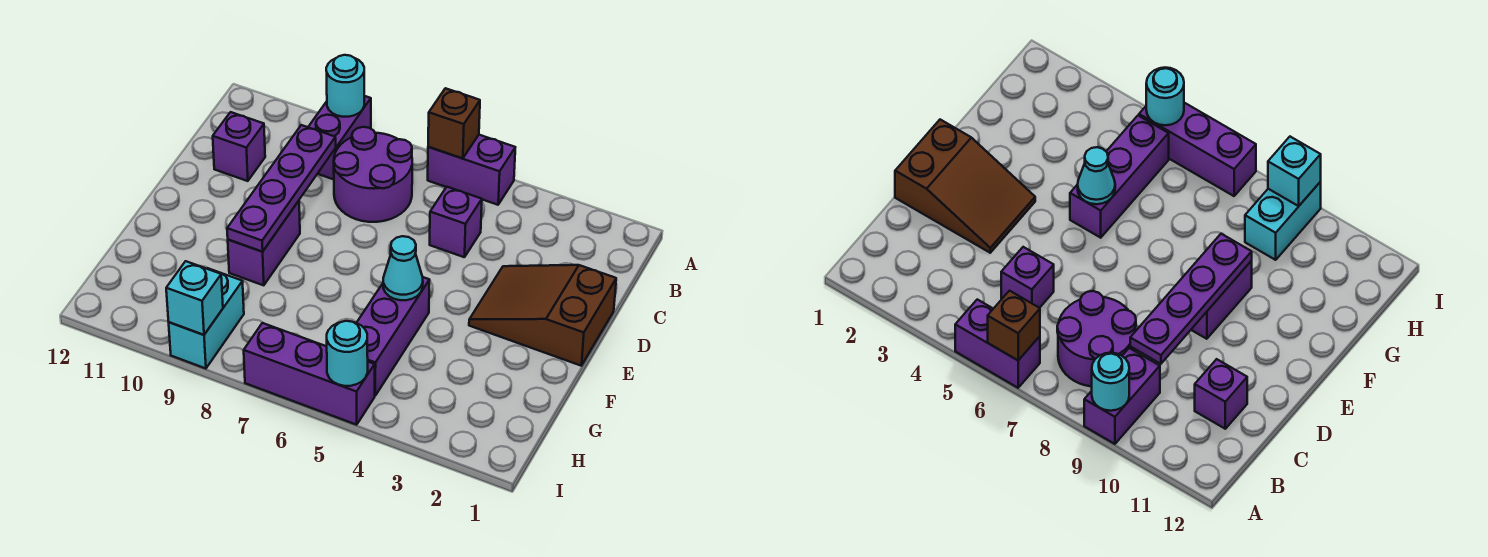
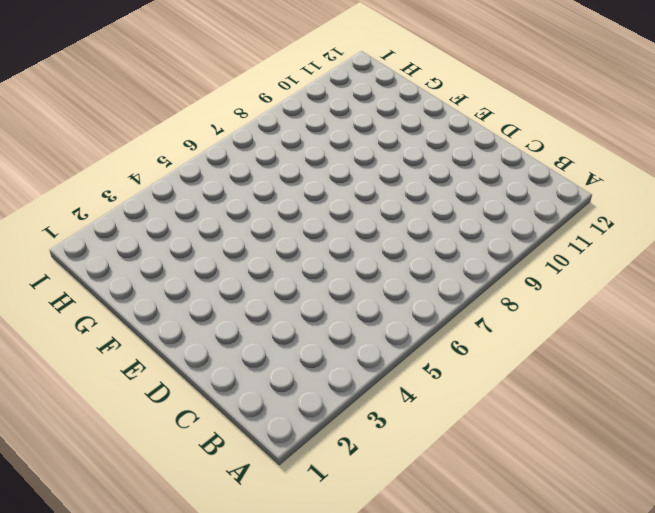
none -> purple brick A5:A6 level 1
none -> purple brick A9:B9 level 1
none -> purple round brick B7:C8 level 1

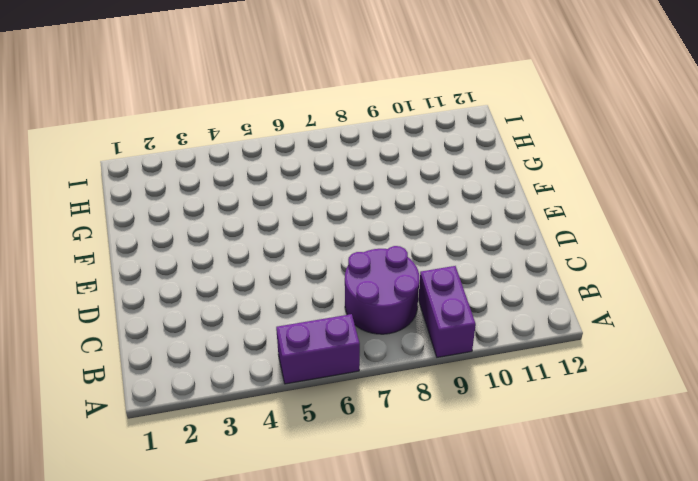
none -> purple brick C5 level 1
none -> purple brick C11 level 1
none -> brown slope D1:E3 level 1 top 1

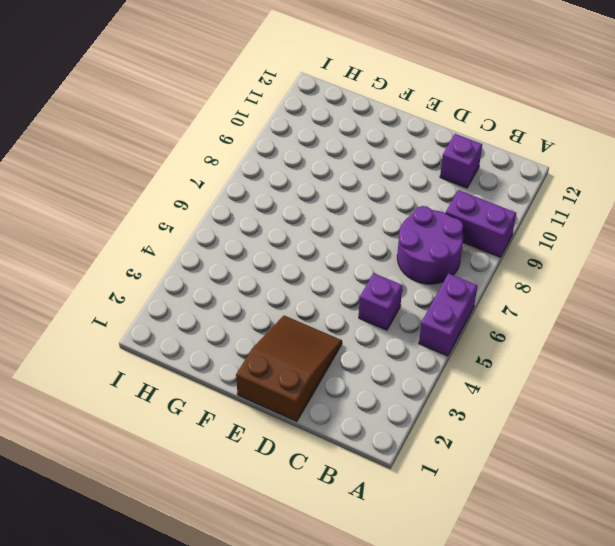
none -> purple brick E9:F9 level 1
none -> purple brick F5:H5 level 1
none -> cyan brick H9:I9 level 1

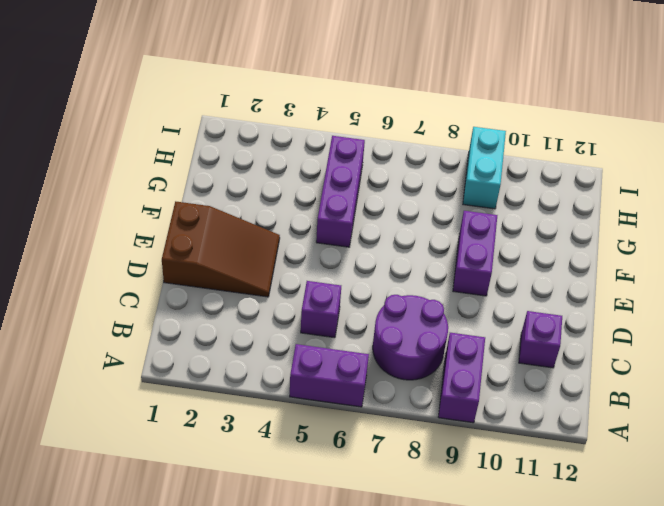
none -> purple brick I5:I7 level 1
none -> brown brick A6 level 2
none -> cyan round brick A9 level 2

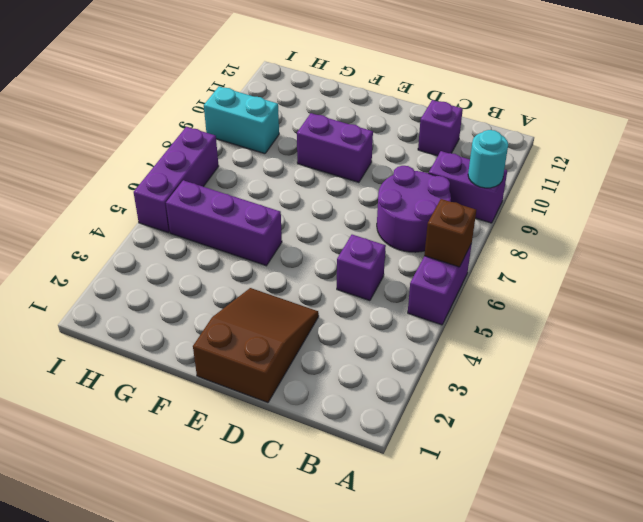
none -> purple plate C9:F9 level 2
none -> cyan cone F5 level 2
none -> cyan round brick I5 level 2

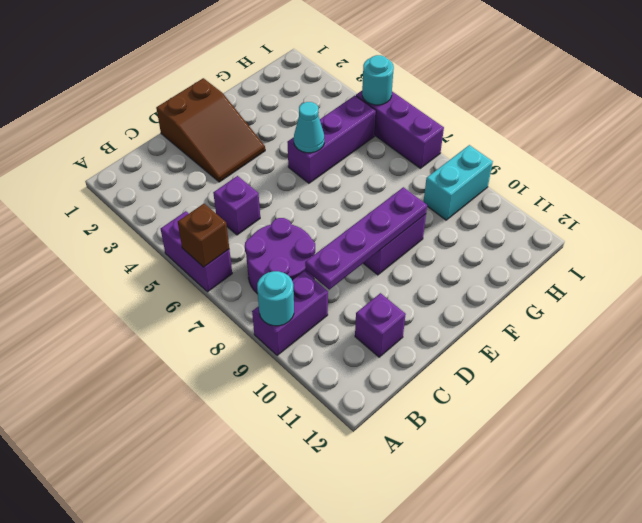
none -> cyan brick I9 level 2

